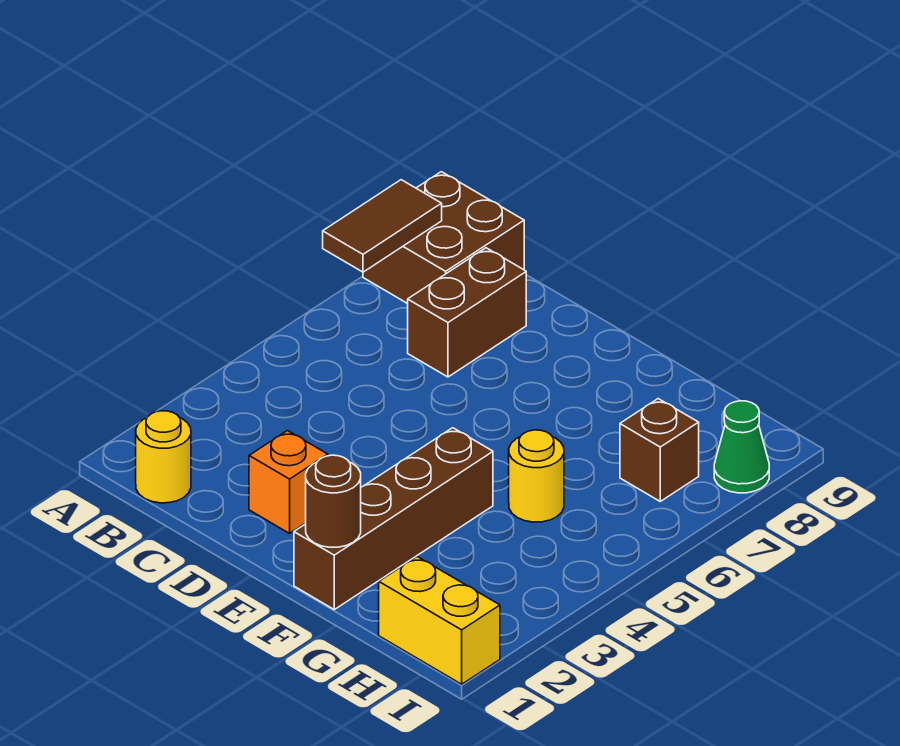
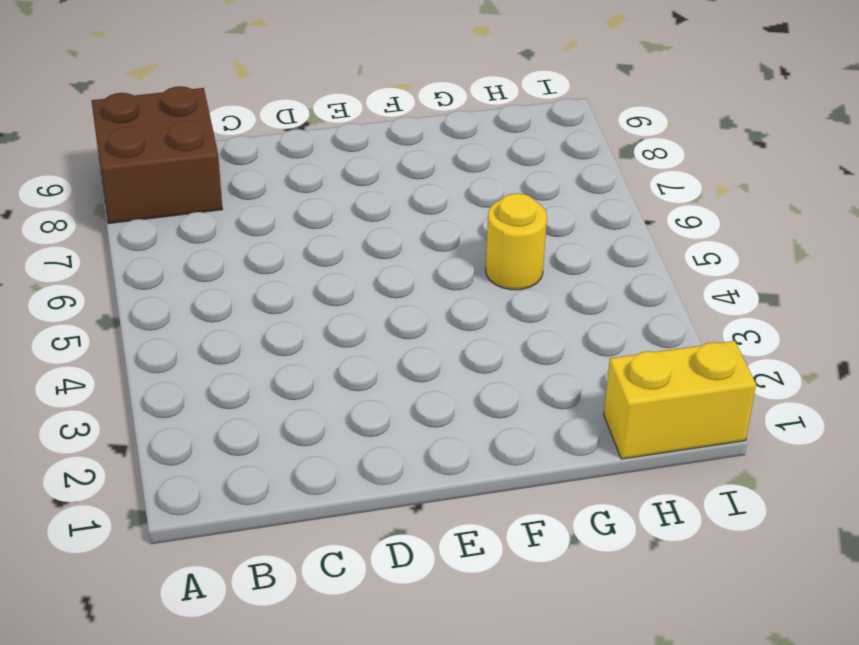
none -> yellow round brick B1 level 1
none -> brown brick C7:C8 level 1

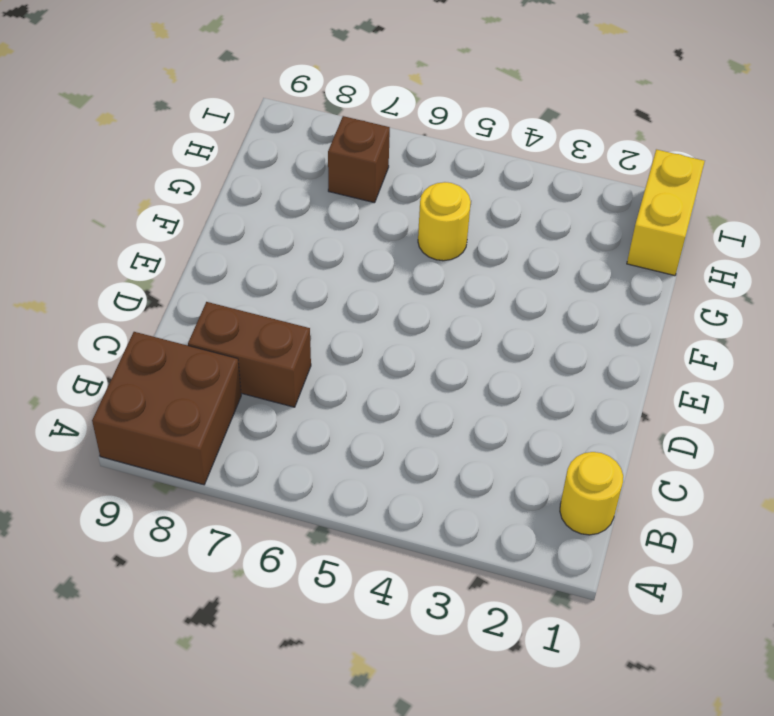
none -> orange brick D2 level 1
none -> brown brick F1:F4 level 1

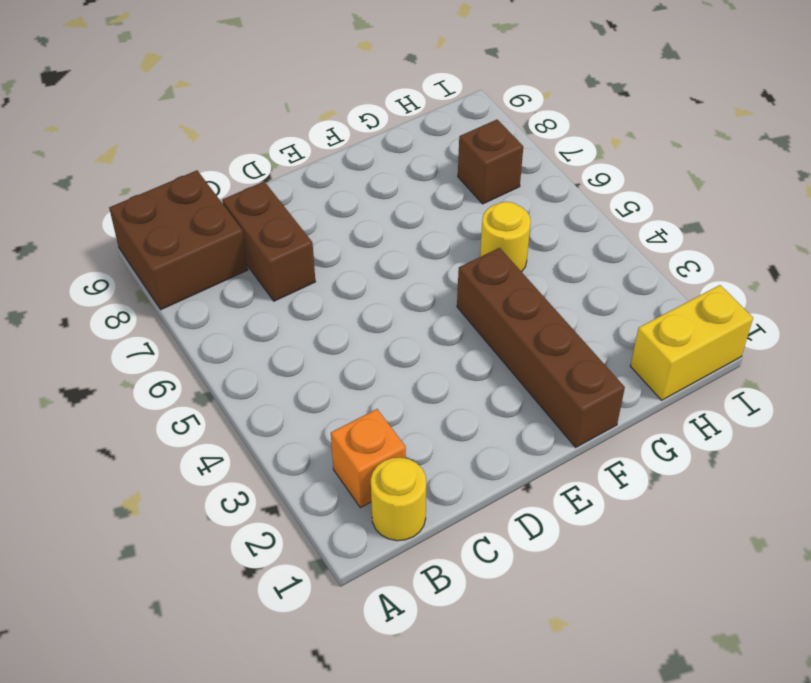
orange brick B2 level 1 -> orange brick D2 level 1
none -> green cone I8 level 1
none -> brown tile A7:A8 level 2

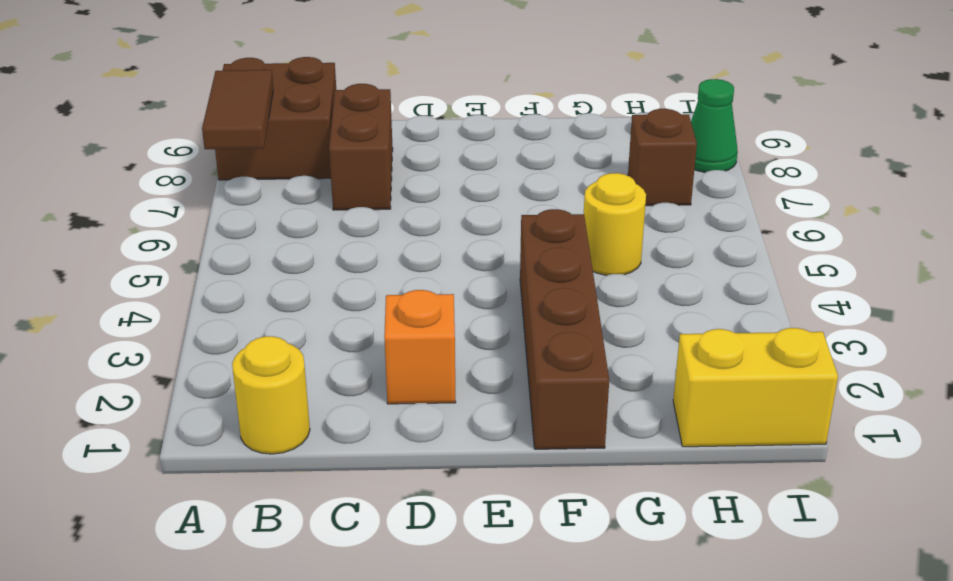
none -> brown round brick F1 level 2

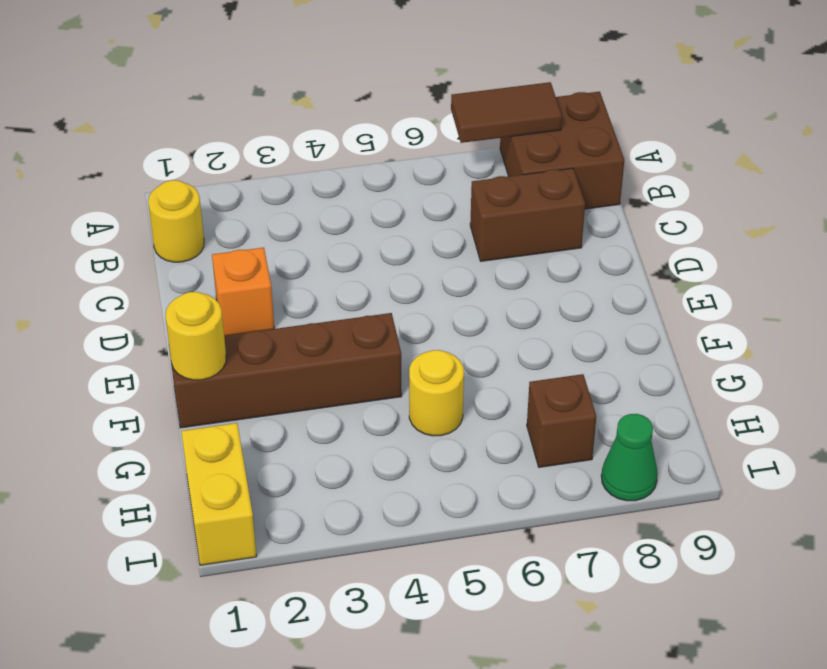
yellow round brick F1 level 2 -> brown round brick F1 level 2

